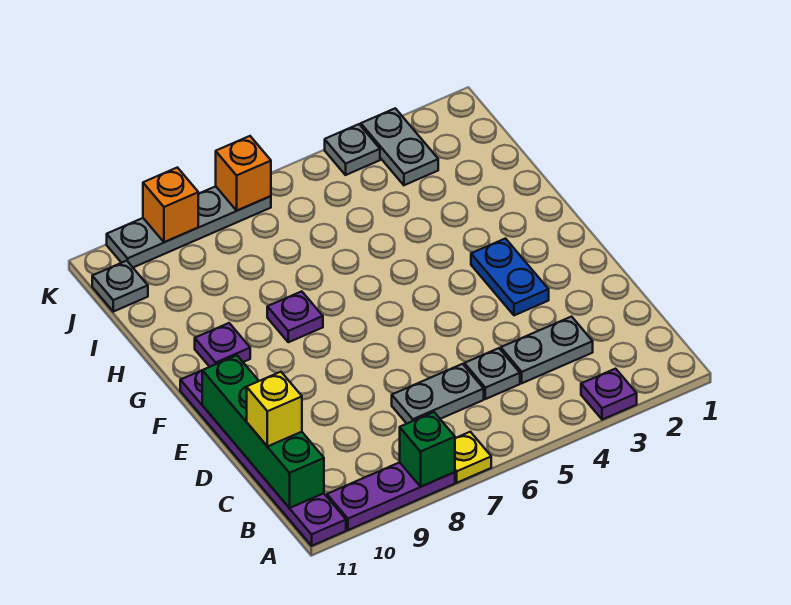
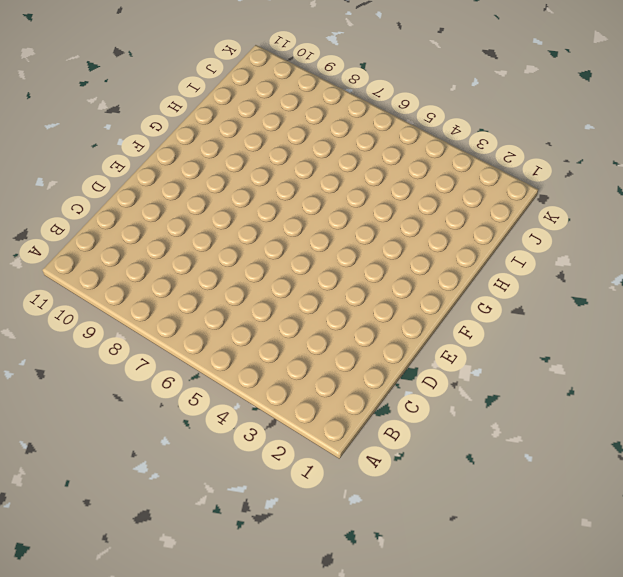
none -> purple plate A3 level 1
none -> yellow plate A7 level 1
none -> purple plate A8:A10 level 1

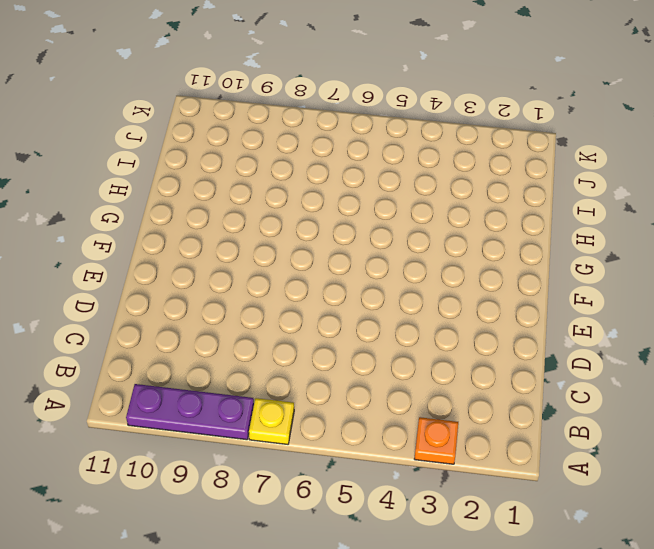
orange plate A3 level 1 -> purple plate A3 level 1
none -> purple plate A11:F11 level 1
none -> grey plate C3:C4 level 1
none -> grey plate C5 level 1

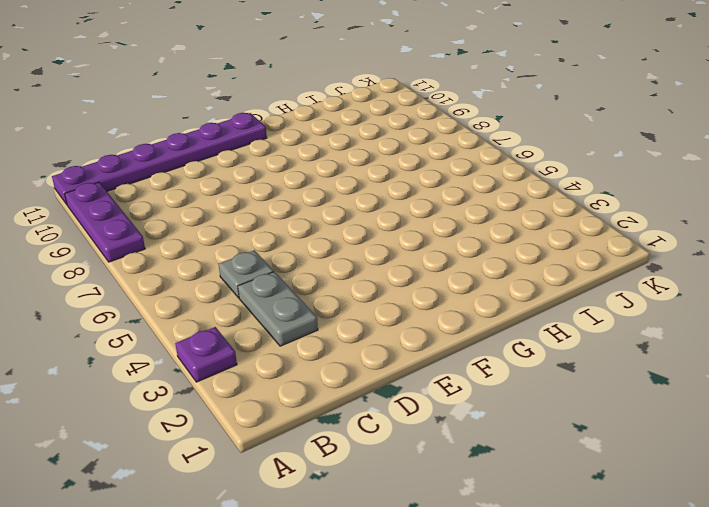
none -> yellow plate A7 level 1
none -> grey plate C6:C7 level 1
none -> blue plate E3:F3 level 1

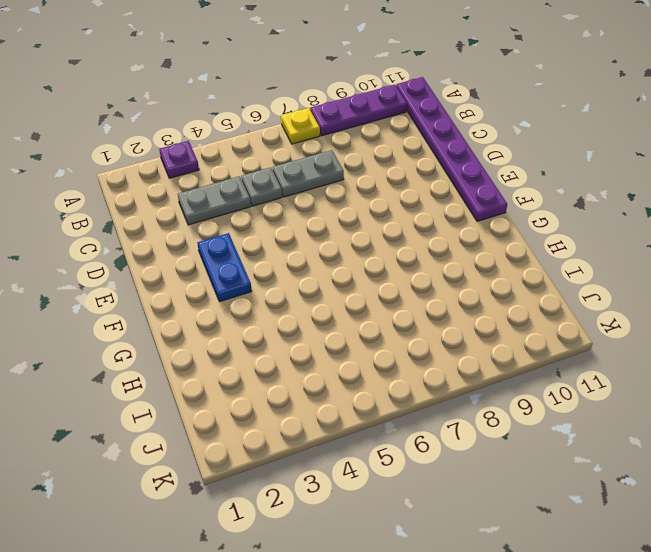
none -> purple plate G8 level 1
none -> purple plate G10 level 1
none -> grey plate J3:K3 level 1

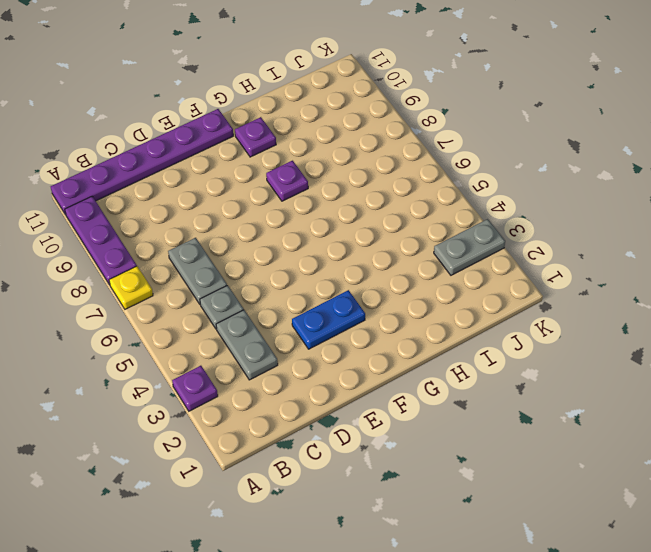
none -> grey plate J11 level 1
none -> grey plate K4 level 1
none -> grey plate K7:K10 level 1

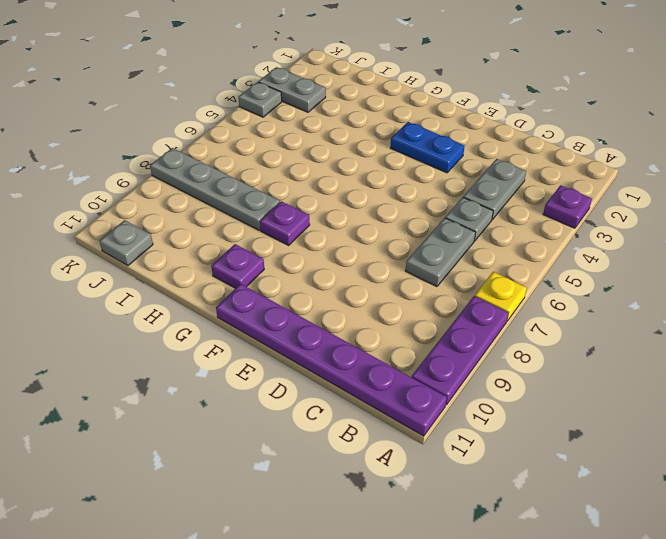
grey plate H8:K8 level 1 -> grey plate K7:K10 level 1
none -> green brick A8 level 2
none -> green brick B11:E11 level 2
none -> orange brick K7 level 2

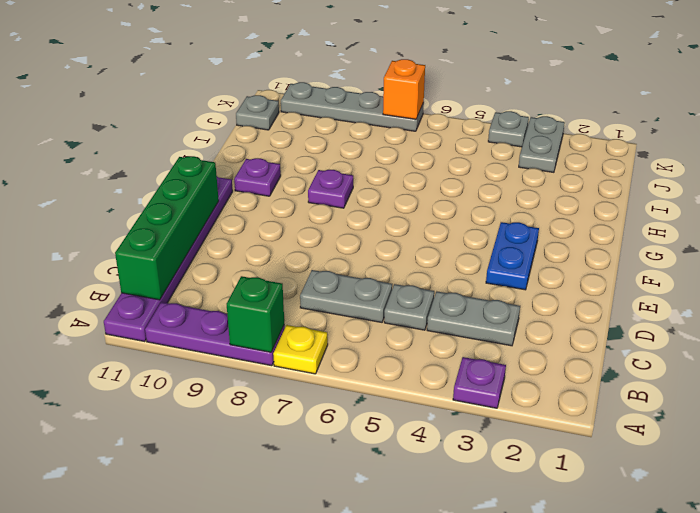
none -> orange brick K9 level 2
none -> yellow brick C11 level 3

